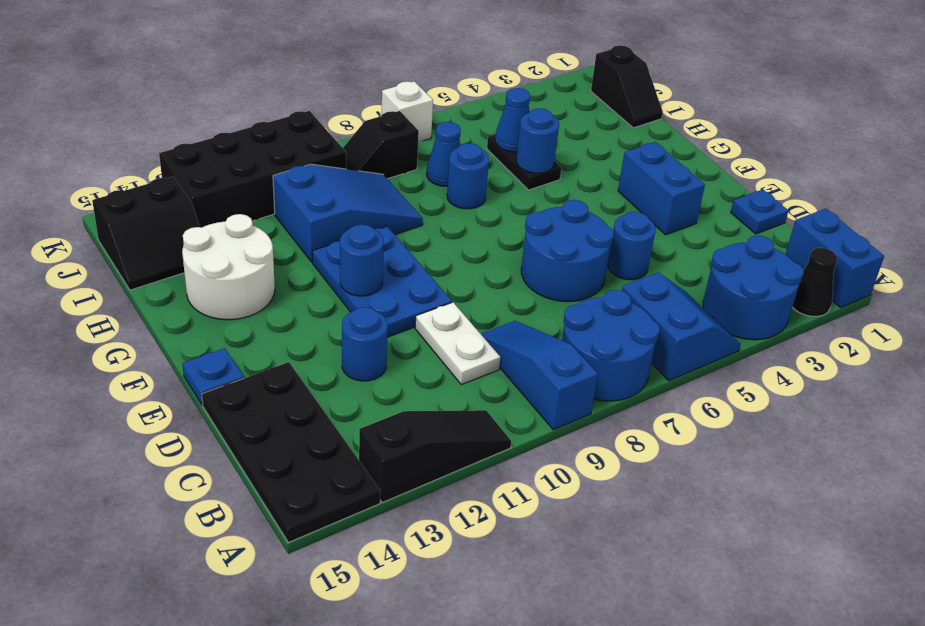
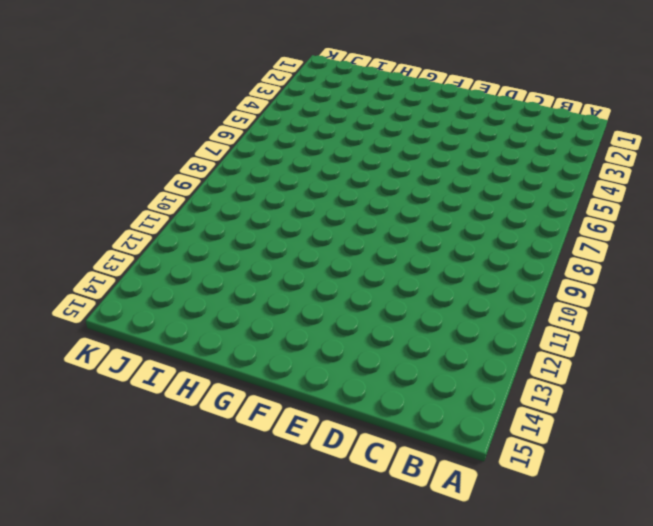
none -> blue brick A1:B1 level 1
none -> black cone A2 level 1
none -> blue round brick A3:B4 level 1

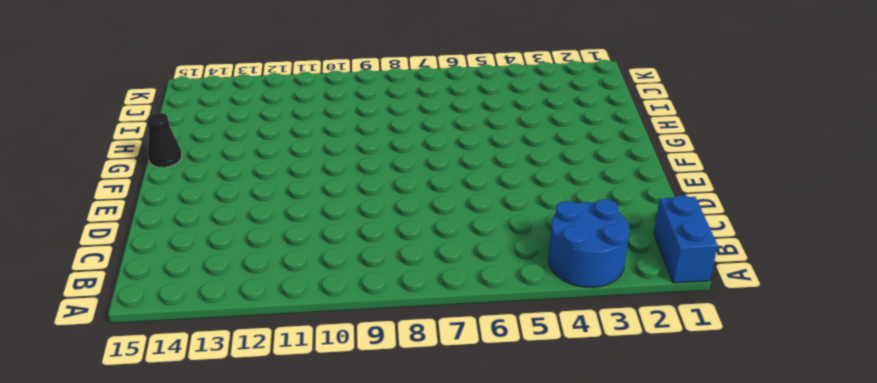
black cone G15 level 1 -> black cone A2 level 1
none -> blue slope A5:B6 level 1 top 6
none -> blue round brick A7:B8 level 1
none -> blue slope A9:C9 level 1 top A

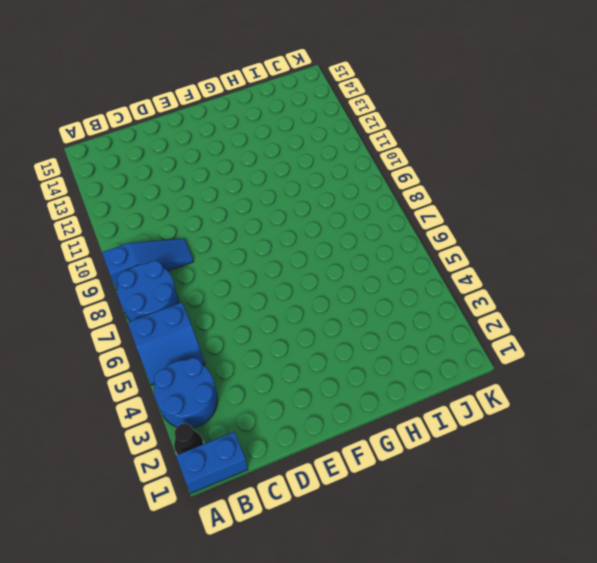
none -> black slope A11:A13 level 1 top 13
none -> black plate A14:D15 level 1
none -> white plate C10:D10 level 1

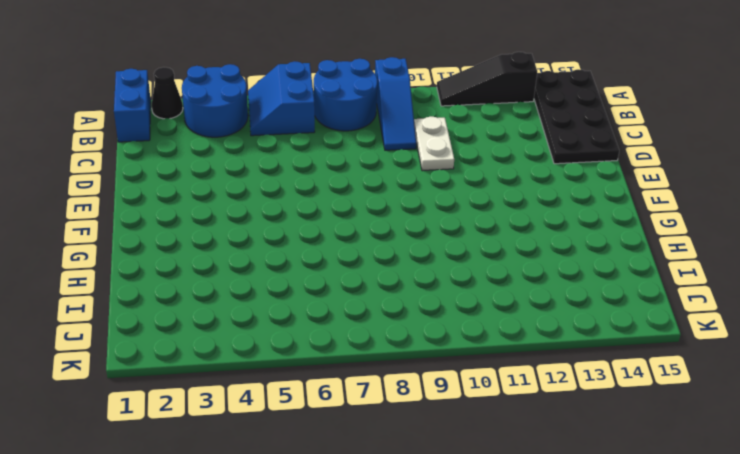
none -> blue plate D1 level 1
none -> blue round brick D5 level 1
none -> blue round brick D6:E7 level 1

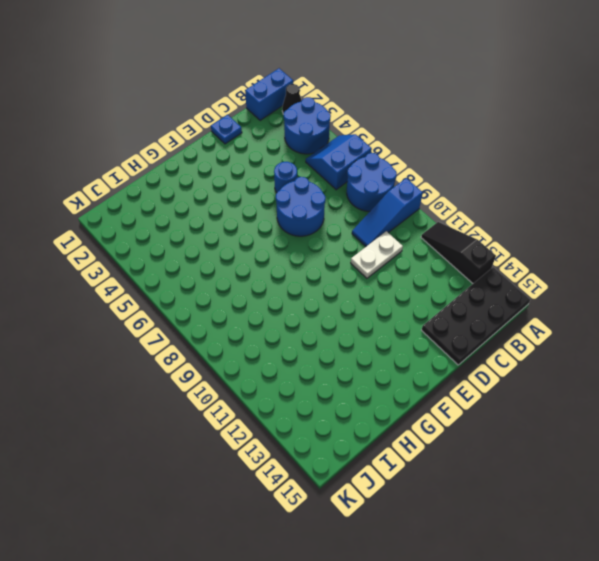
none -> blue round brick D12 level 1
none -> blue brick E3:F3 level 1
none -> blue plate E10:G11 level 1

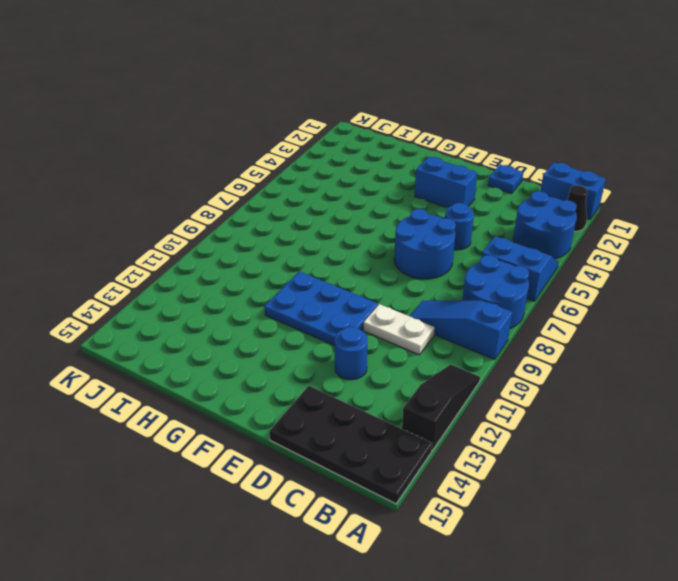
none -> blue plate E15 level 1
none -> white round brick G13:H14 level 1
none -> black plate H5:I5 level 1

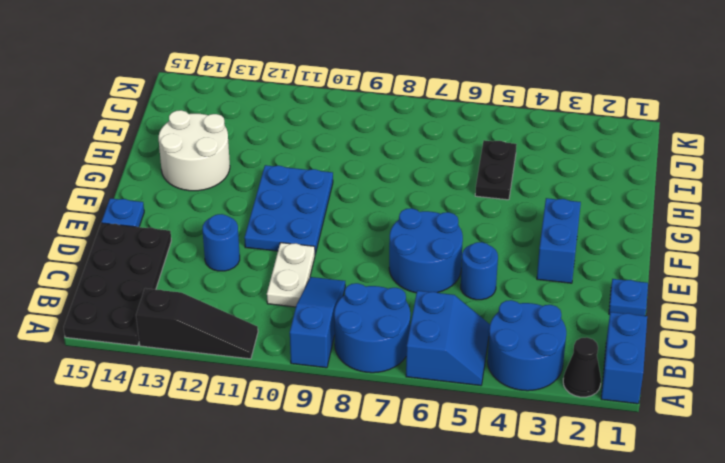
none -> blue round brick H7 level 1
none -> blue slope H9:I11 level 1 top 11
none -> black slope I1:J1 level 1 top J

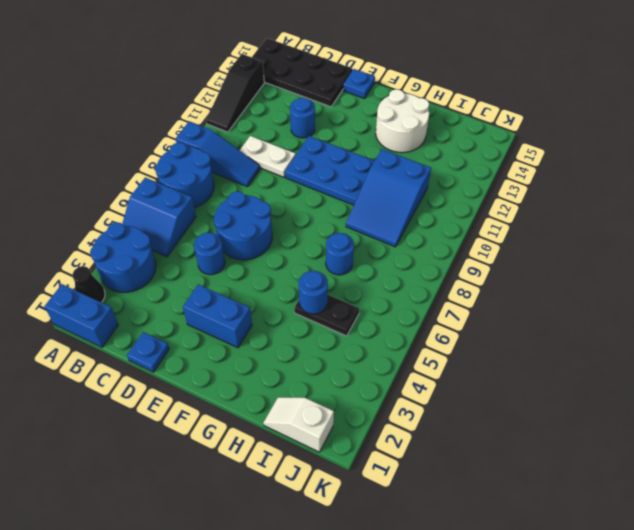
white slope I1:J1 level 1 top J -> black slope I1:J1 level 1 top J
none -> blue cone I7 level 1
none -> black slope I14:J15 level 1 top J
none -> black slope J8:J9 level 1 top 8

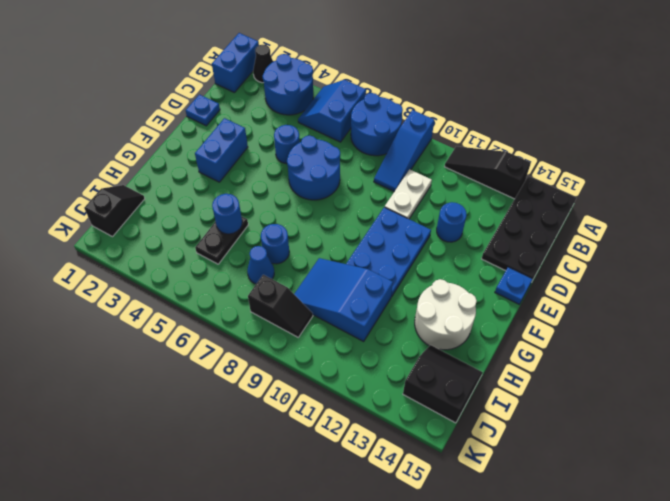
none -> black brick J10:K13 level 1
none -> white brick K7 level 1
none -> blue round brick F11 level 2

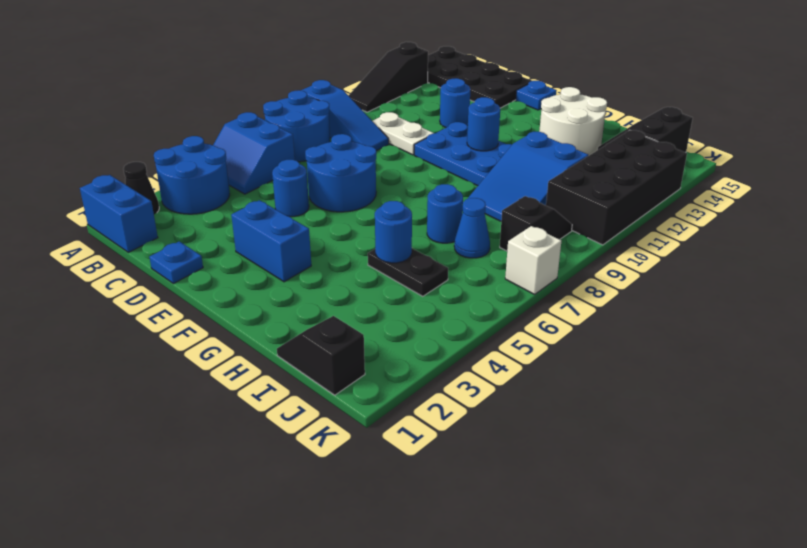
none -> blue cone I5 level 2

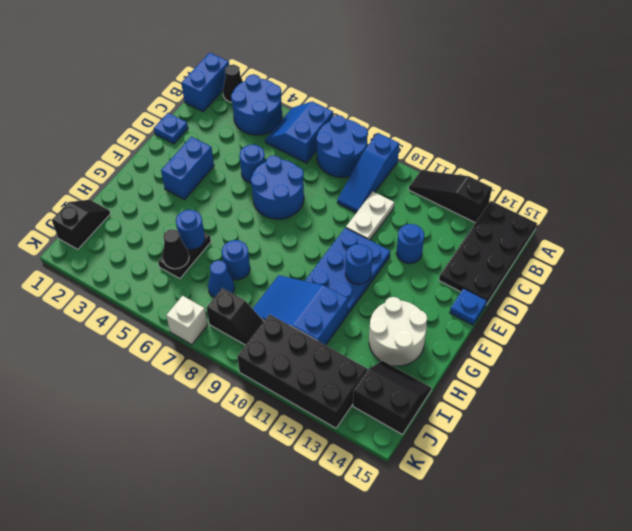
black cone I5 level 2 -> blue cone I5 level 2

